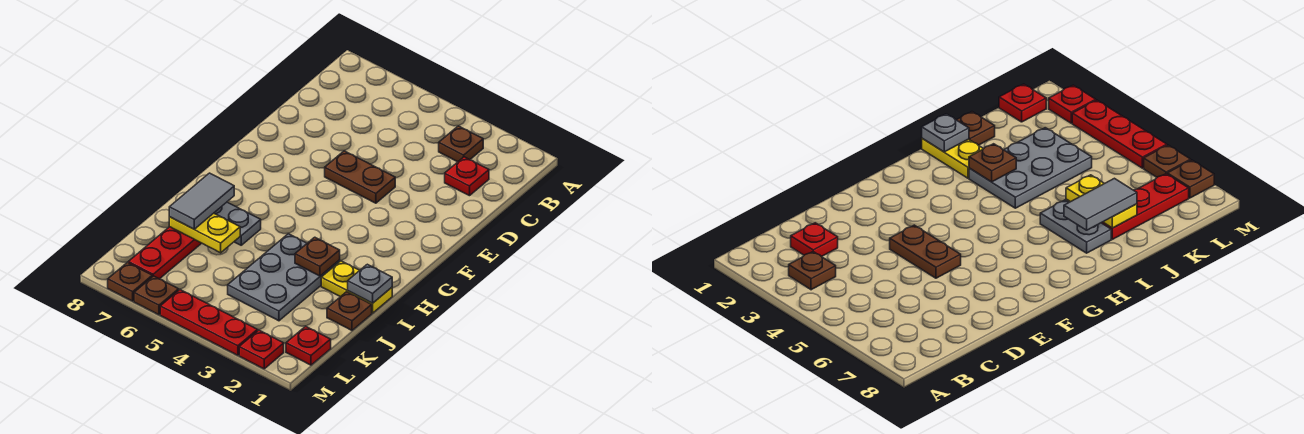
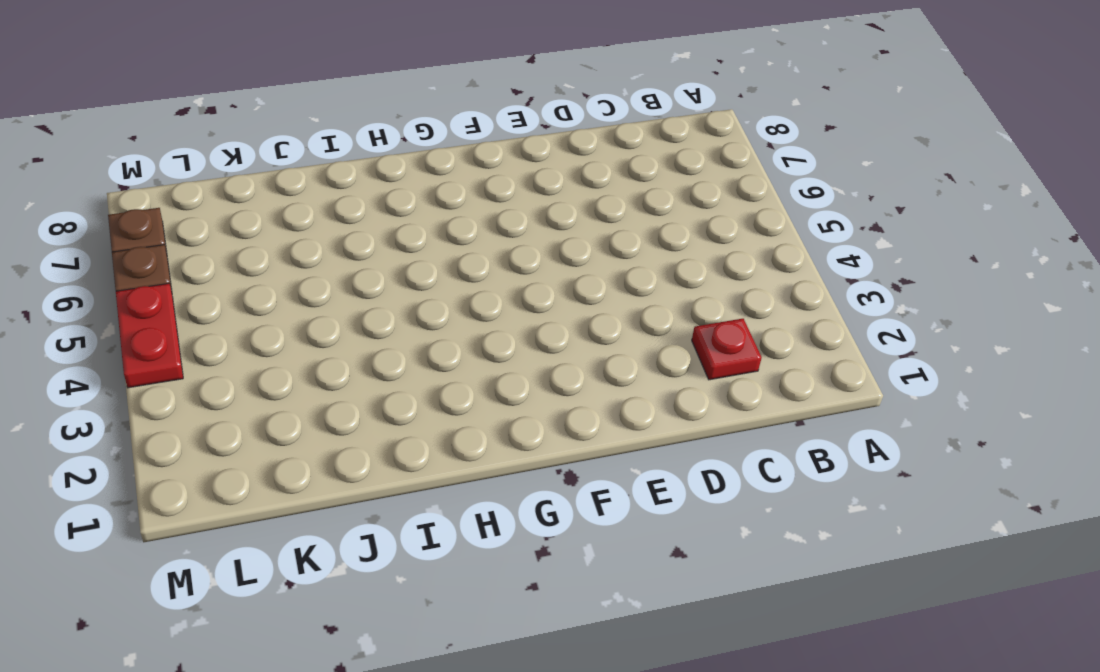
red plate M4:M5 level 1 -> red plate M3:M5 level 1
none -> brown plate B3 level 1
none -> brown plate E4:E5 level 1
none -> yellow plate I1:I2 level 1

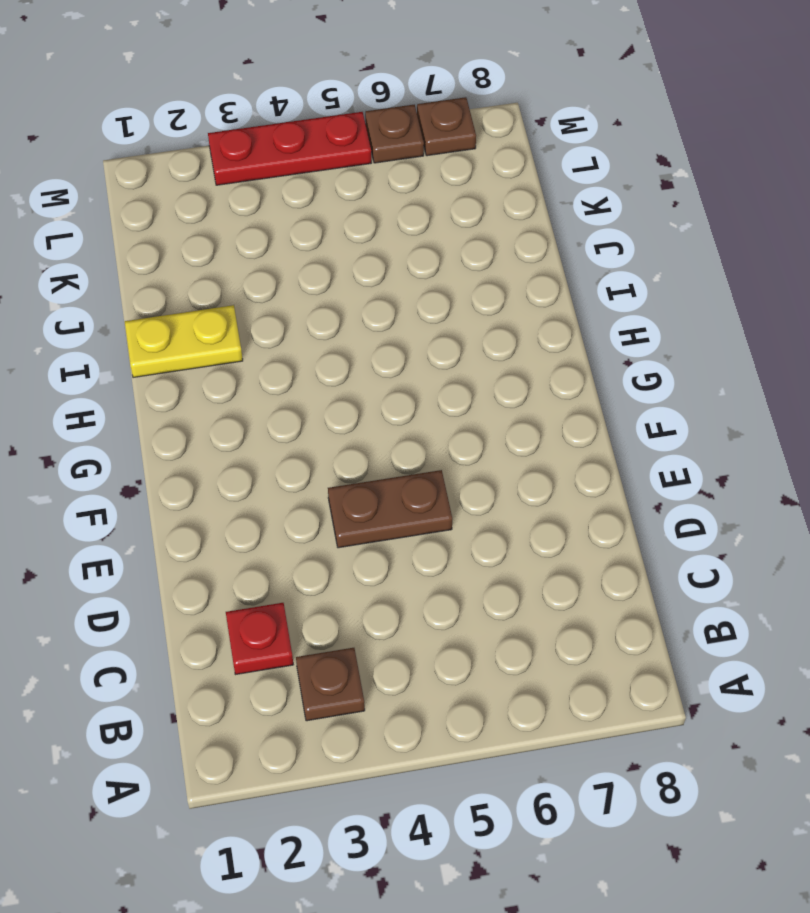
none -> grey plate I3:K4 level 1
none -> grey plate I6:I7 level 1
none -> brown plate J1 level 1

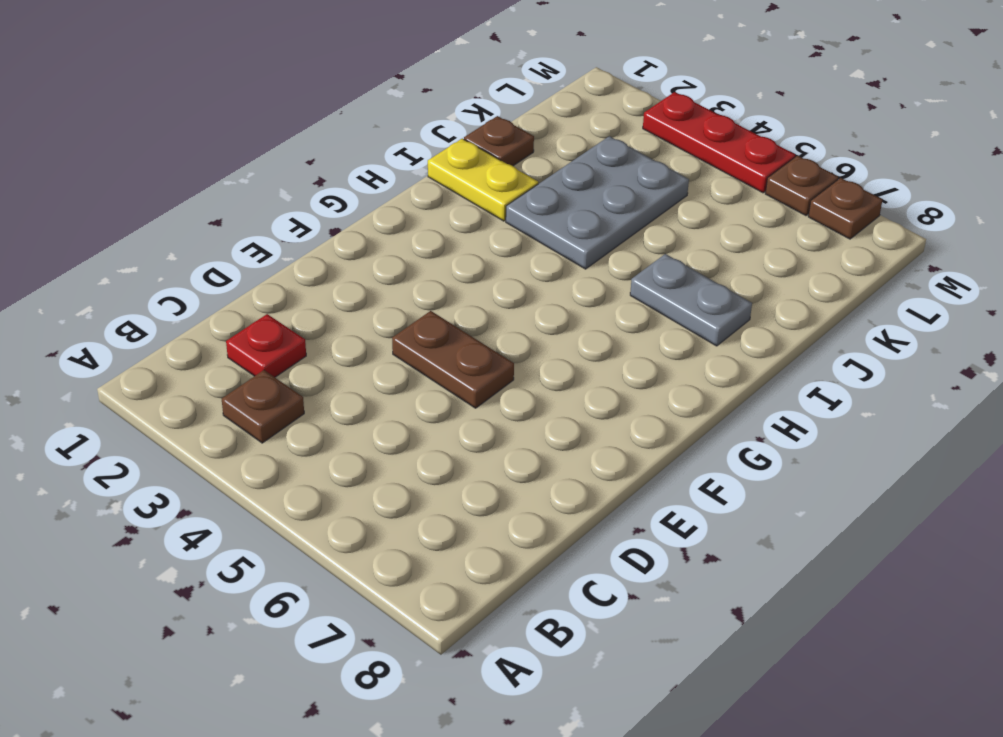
none -> red plate J7:L7 level 1
none -> red plate L1 level 1
none -> red plate M2 level 1

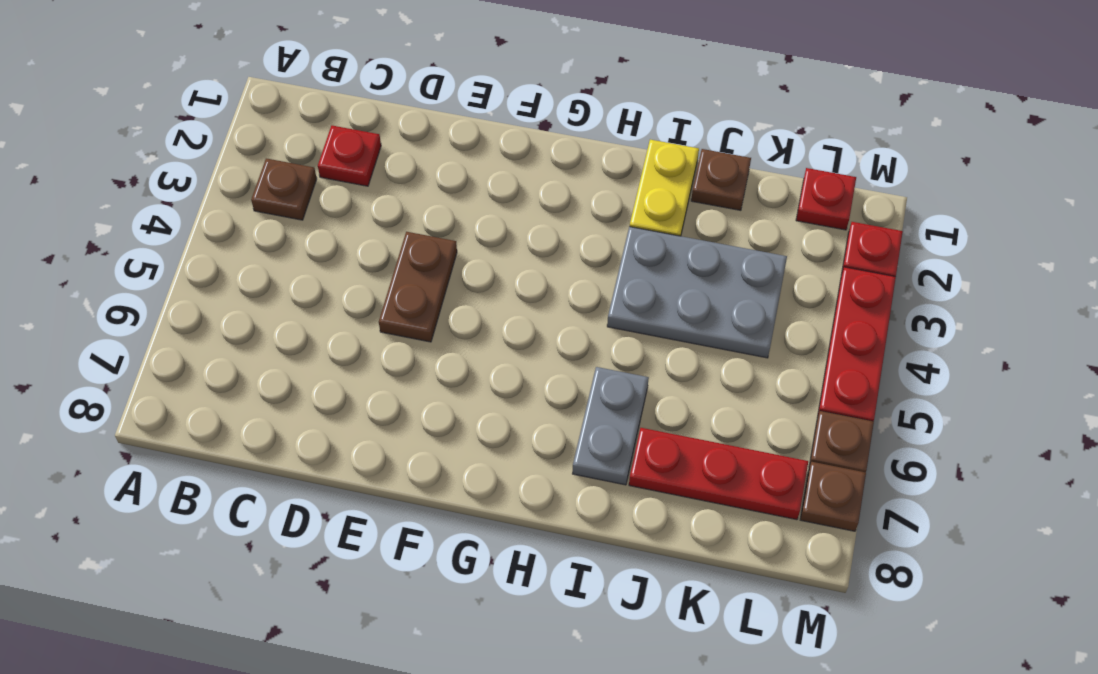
none -> grey plate I1 level 2
none -> brown plate I3 level 2
none -> yellow plate J6:J7 level 2

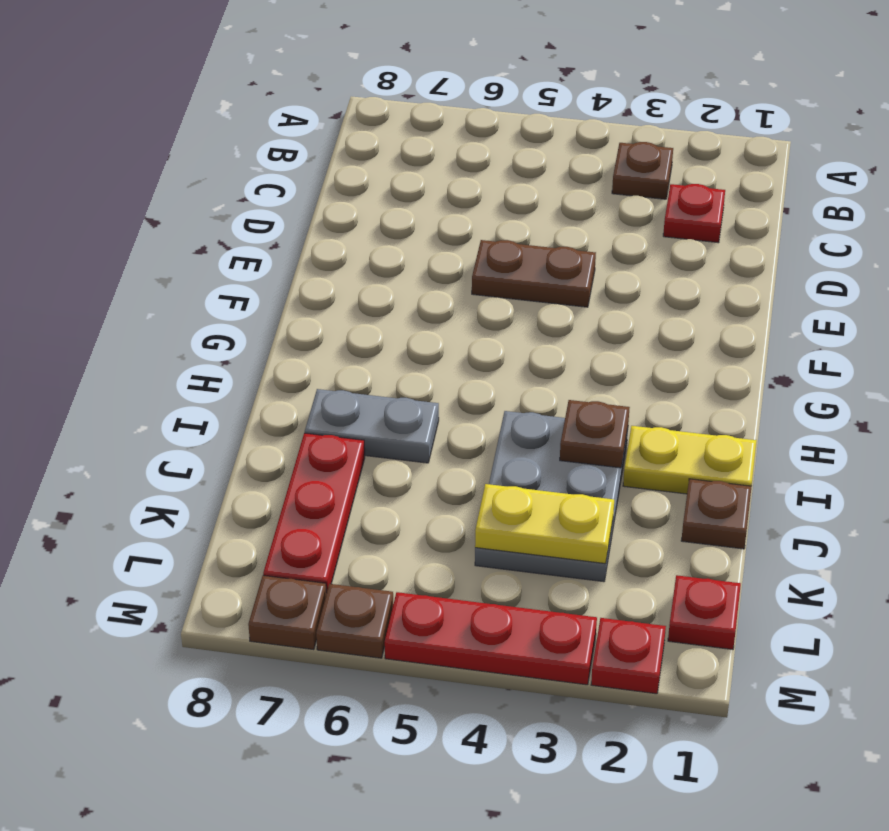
yellow plate K3:K4 level 2 -> yellow plate J6:J7 level 2
none -> grey plate I1 level 2
none -> grey tile I7:J7 level 3

